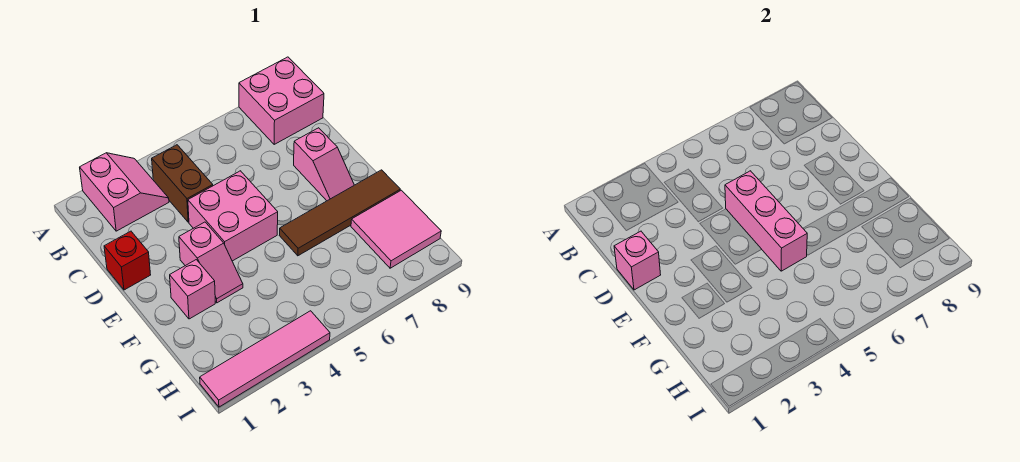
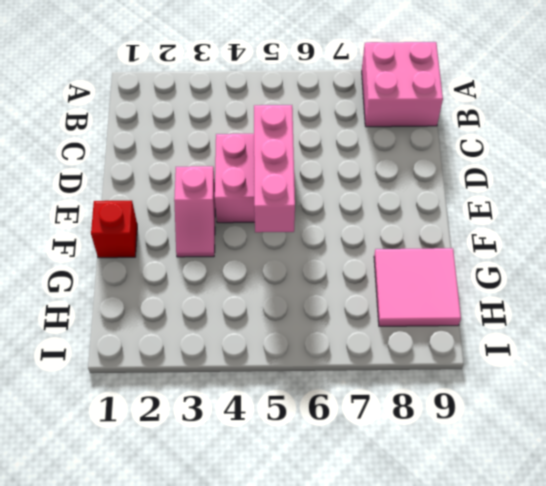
red brick F1 level 1 -> red brick D1 level 1
none -> pink slope A2:B3 level 1 top 2
none -> brown brick B4:C4 level 1
none -> pink slope D8:E8 level 1 top D

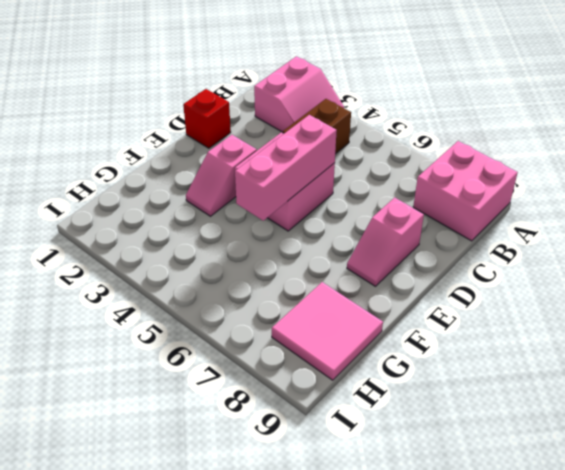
none -> pink brick F2 level 1
none -> brown tile F6:F9 level 1
none -> pink tile I1:I4 level 1

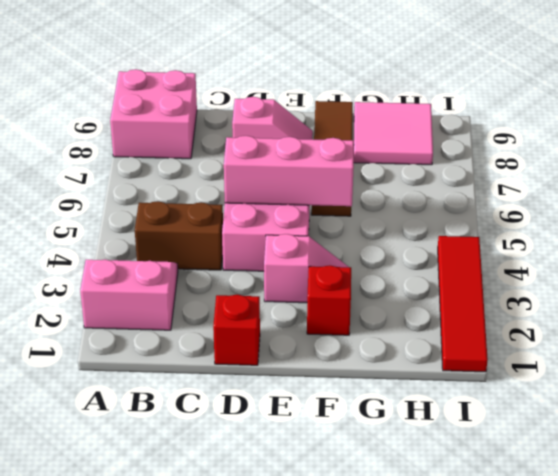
red brick F2 level 1 -> pink brick F2 level 1
red tile I1:I4 level 1 -> pink tile I1:I4 level 1
none -> pink brick D1 level 2

